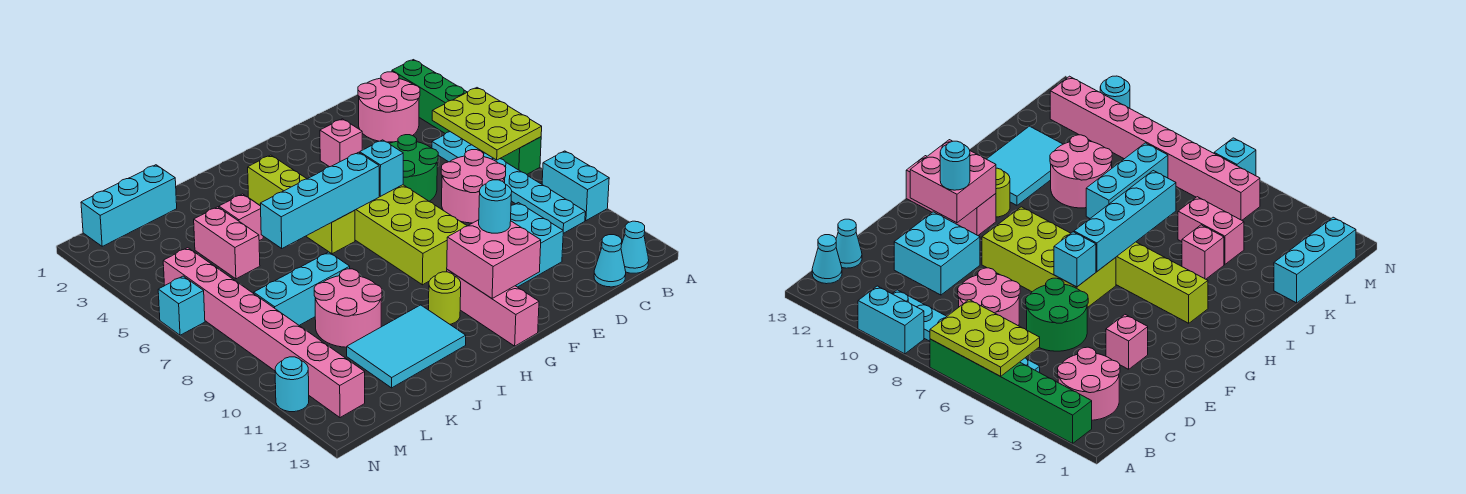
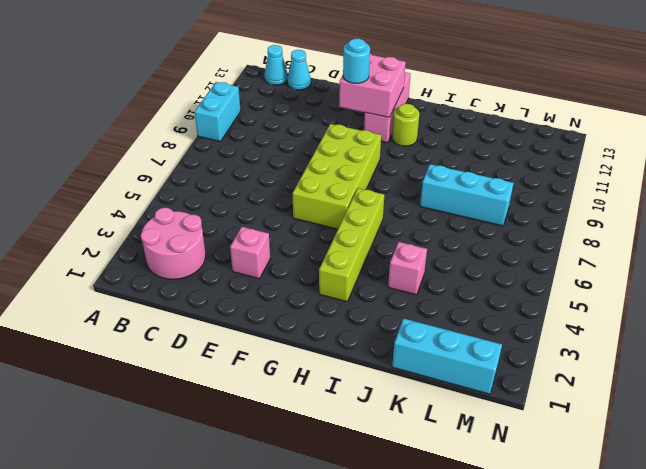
none -> green brick A2:A7 level 1
none -> cyan plate B5:B10 level 1
none -> pink round brick C7:D8 level 1

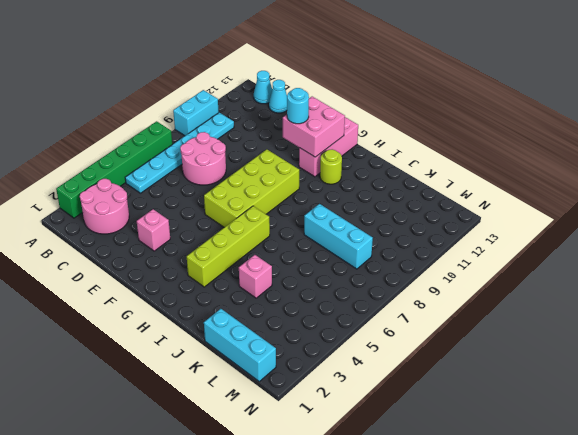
none -> green round brick D5:E6 level 1
none -> cyan brick D10:E11 level 1
none -> cyan tile I11:K12 level 1

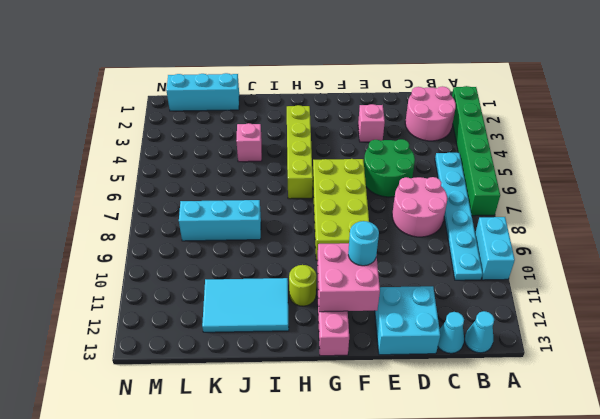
cyan brick D12:E13 level 1 -> cyan brick D10:E11 level 1
none -> pink round brick J9:K10 level 1
none -> pink brick K4:K5 level 1
none -> pink brick M5:M12 level 1

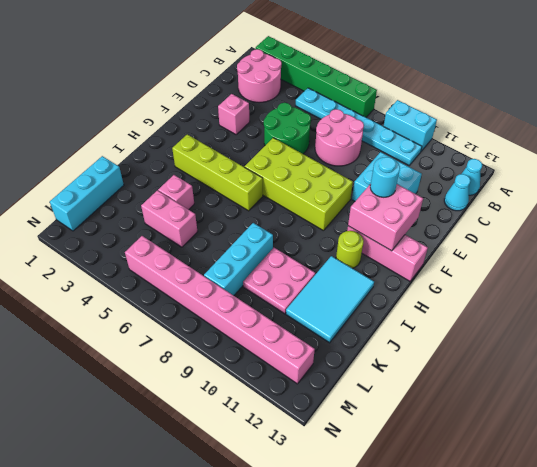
pink plate J9:K10 level 1 -> pink round brick J9:K10 level 1
none -> cyan brick N6 level 1
none -> cyan round brick N11 level 1
none -> lime plate A5:B7 level 2

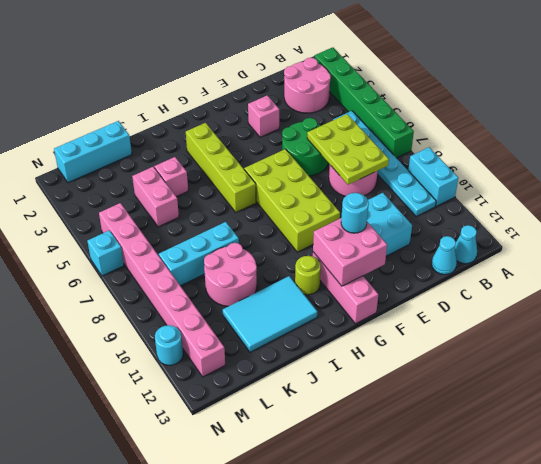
lime plate C6:D8 level 2 -> lime plate A5:B7 level 2
none -> cyan brick F6 level 2
none -> cyan brick G6:J6 level 2

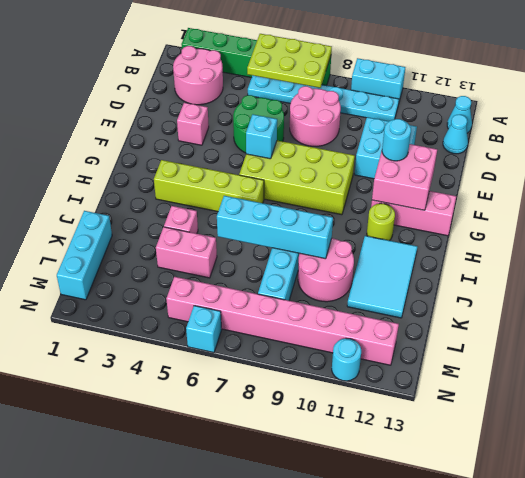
cyan brick J6:J9 level 2 -> cyan brick G6:J6 level 2

